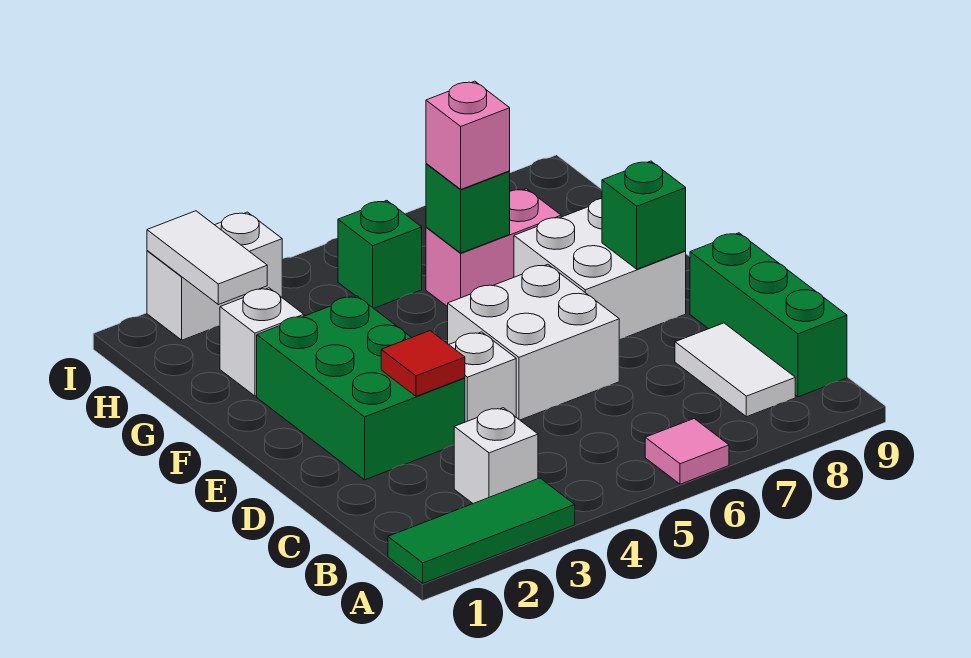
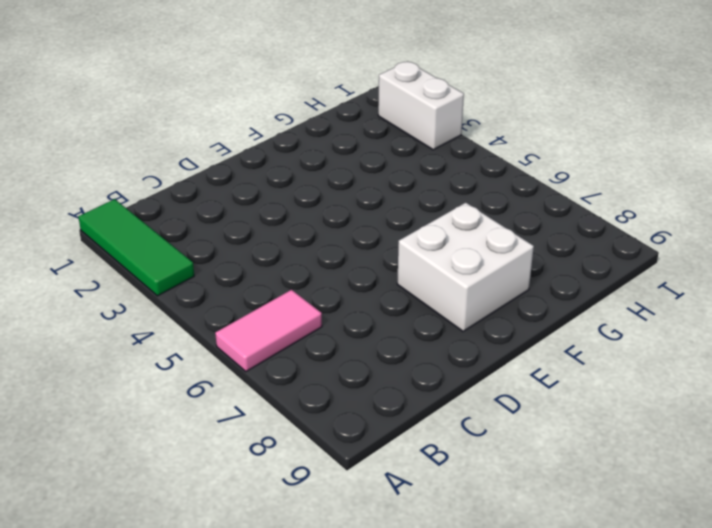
pink tile A6:B6 level 1 -> pink tile A6 level 1
none -> white brick B3 level 1
none -> white tile B8:C8 level 1
none -> green brick B9:D9 level 1

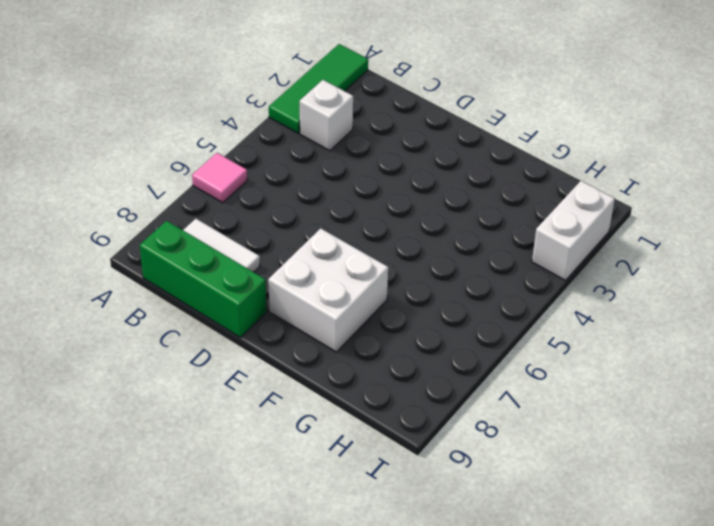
none -> green brick D2:F3 level 1
none -> white brick D4 level 1
none -> white brick D5:E6 level 1

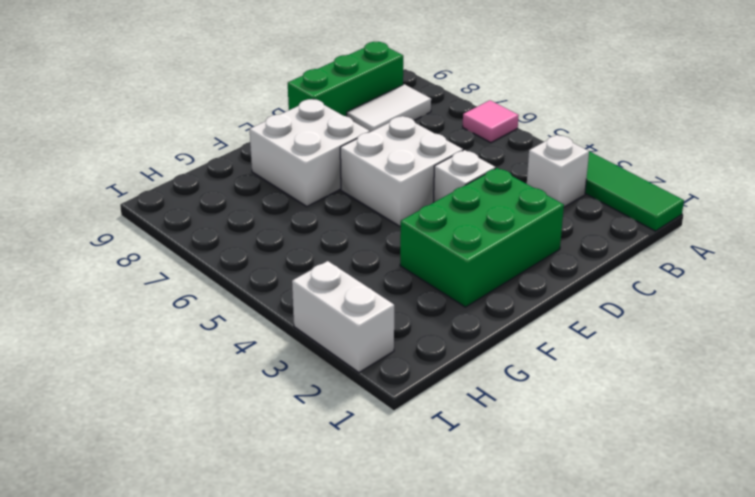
none -> white brick G2 level 1
none -> pink brick G6:G7 level 1
none -> green brick H5 level 1

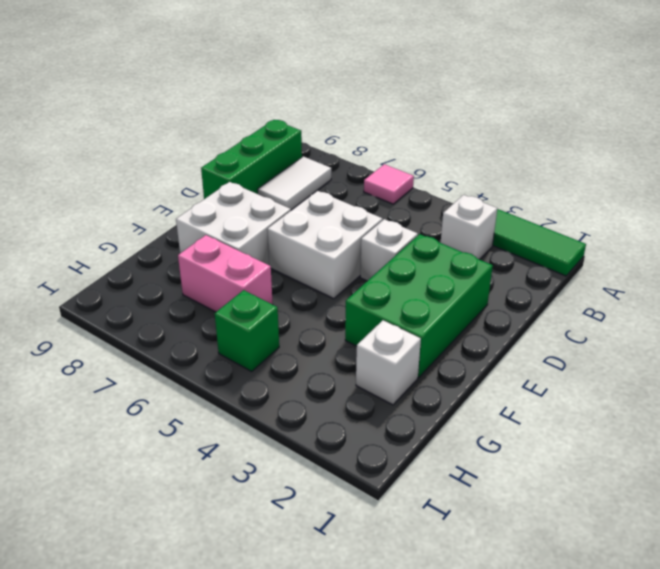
none -> white brick I2:I3 level 1
none -> red tile D3 level 2
none -> green brick E8 level 2

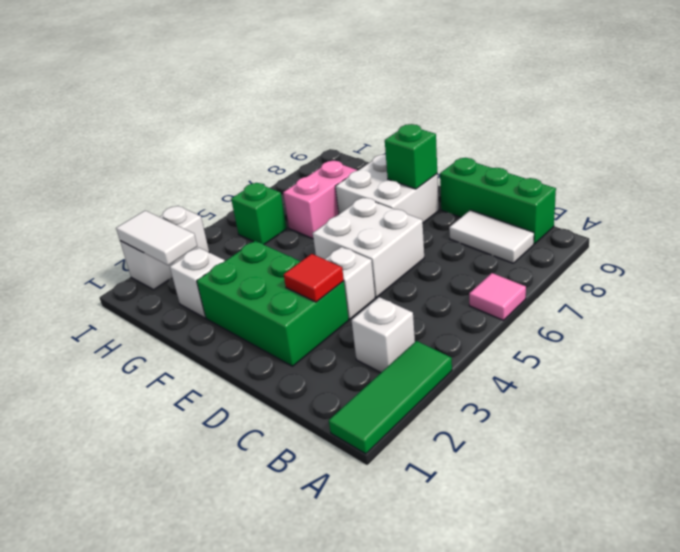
none -> green brick G6 level 2
none -> pink brick G6 level 3

